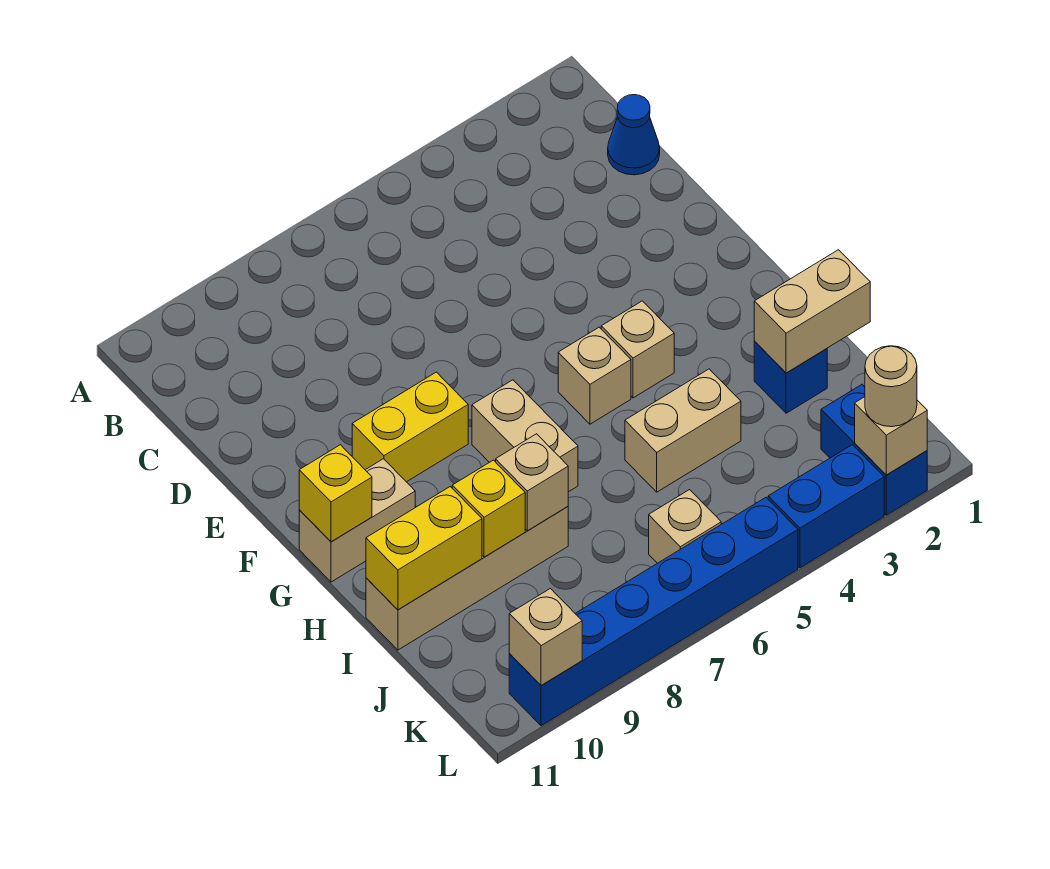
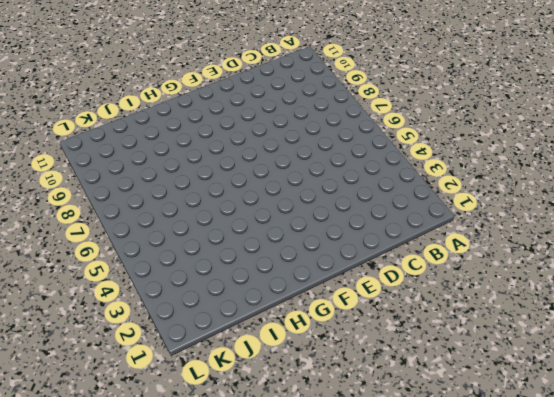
none -> blue cone C1 level 1
none -> yellow brick F8:F9 level 1
none -> tan brick G4 level 1

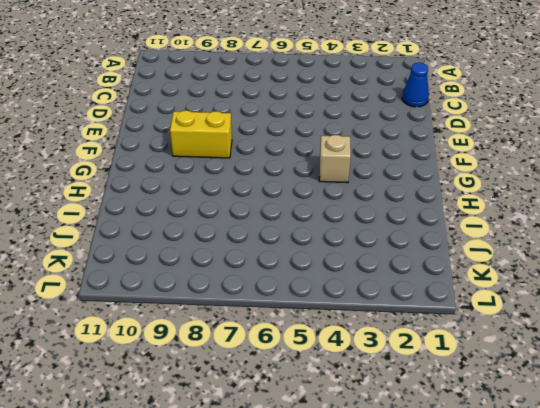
none -> tan brick G5 level 1
none -> tan brick G7:H7 level 1
none -> tan brick G10:G11 level 1

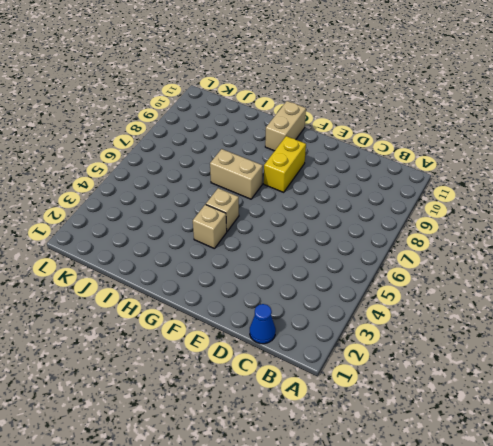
none -> blue brick I2 level 1
none -> tan brick I4:I5 level 1
none -> tan brick I8:I11 level 1

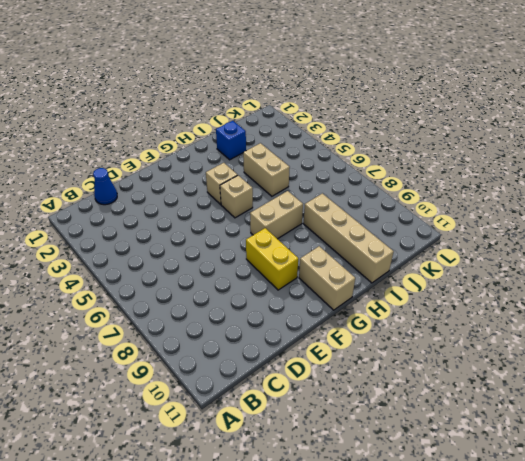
none -> blue brick K2:L2 level 1
none -> tan brick K6 level 1
none -> blue brick L3:L4 level 1

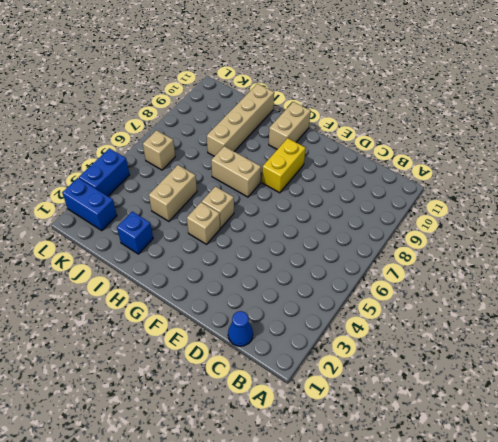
none -> blue brick L5:L10 level 1
none -> yellow brick G11 level 2
none -> tan brick I1:I2 level 2

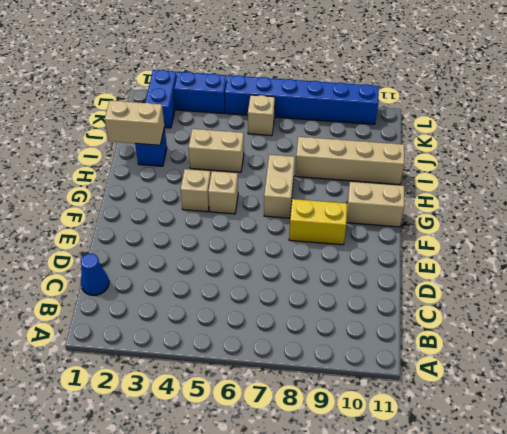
none -> yellow brick G11 level 2
none -> tan brick I8 level 2
none -> yellow brick I9 level 2

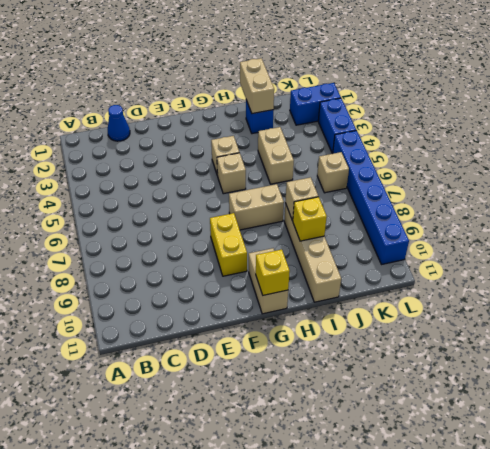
none -> yellow brick I10:I11 level 2
none -> tan brick L2 level 2
none -> tan brick L10 level 2

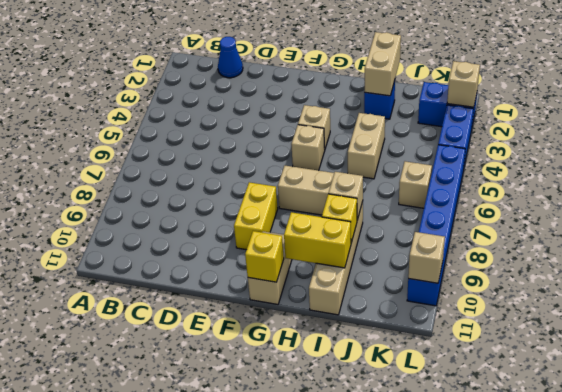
yellow brick H10:I10 level 2 -> yellow brick I10:I11 level 2
none -> tan round brick L2 level 3

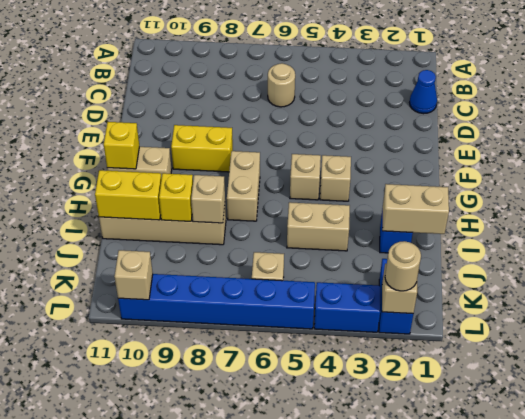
tan round brick C6 level 1 -> none

